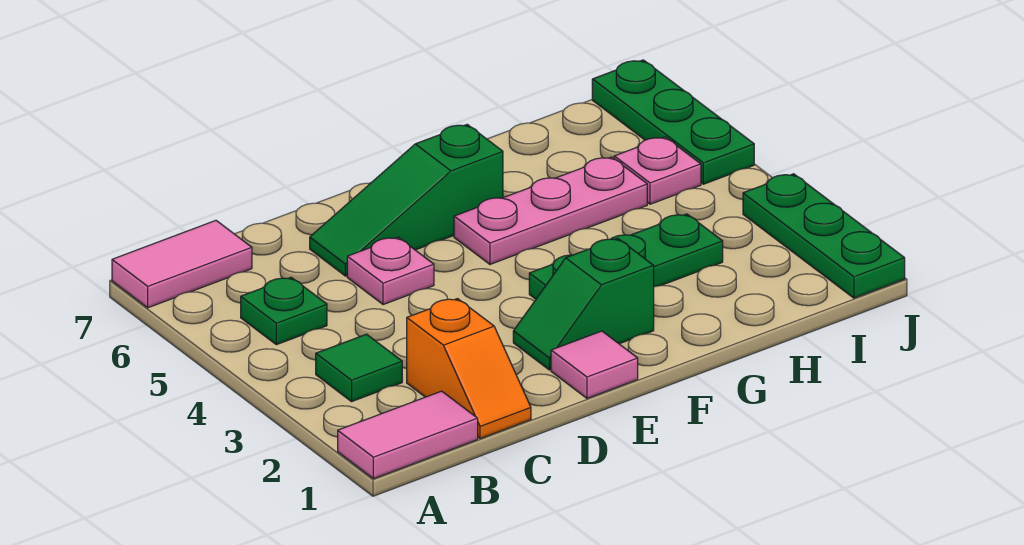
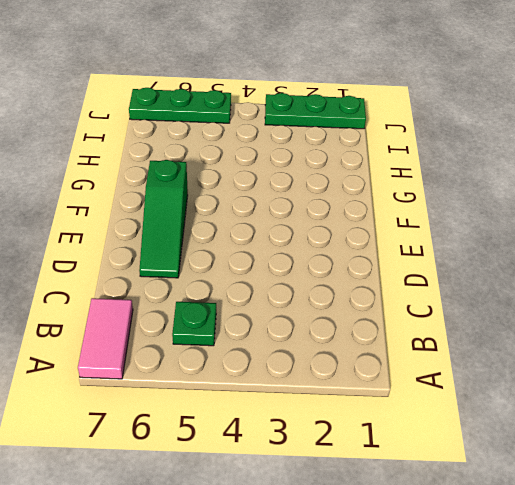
none -> pink tile A1:B1 level 1
none -> green tile B3 level 1
none -> orange slope C1:C2 level 1 top 2

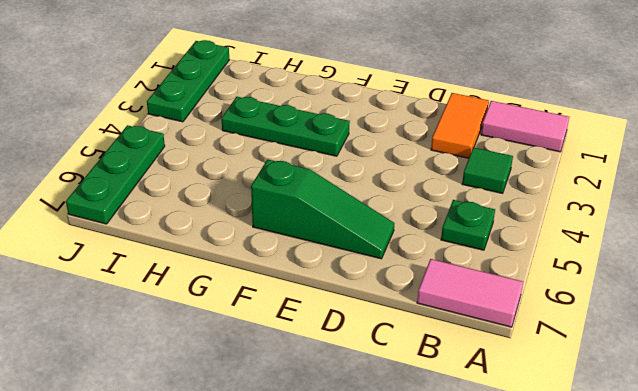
orange tile C1:C2 level 1 -> orange slope C1:C2 level 1 top 2
none -> pink plate D5 level 1
none -> pink tile E1 level 1
none -> green slope E2:F2 level 1 top F

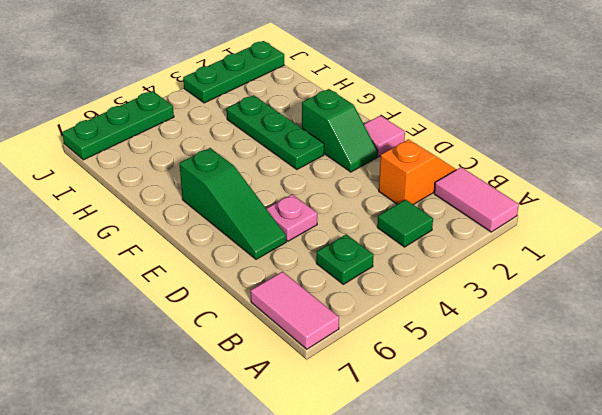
none -> pink plate F5:H5 level 1
none -> pink plate I5 level 1

